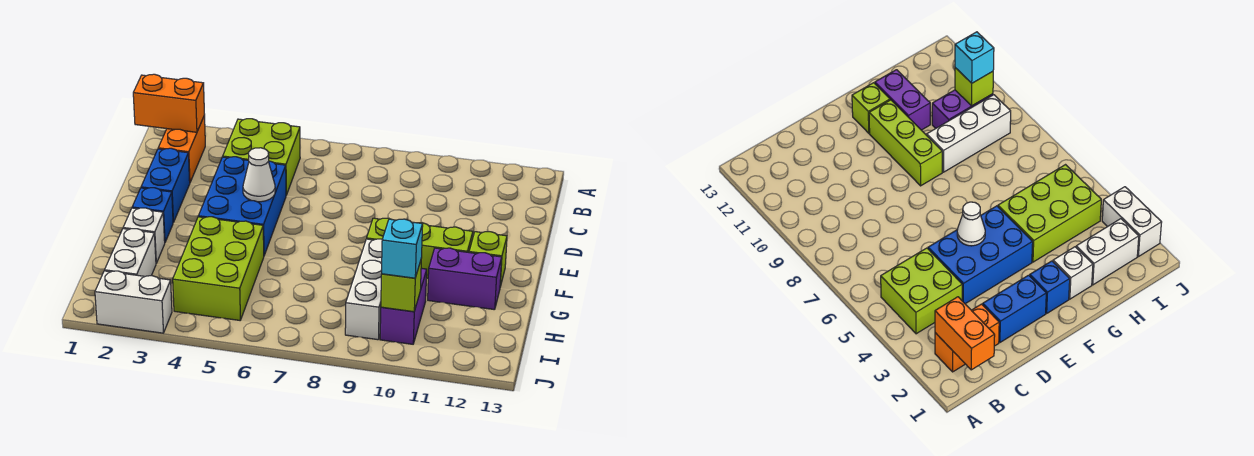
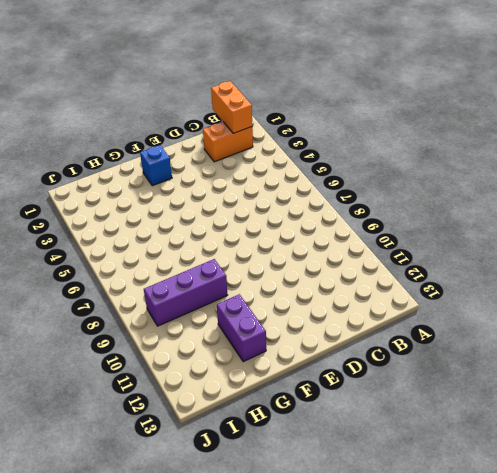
purple brick G9:I9 level 1 -> white brick G9:I9 level 1
none -> lime brick B4:C5 level 1
none -> blue brick D2:E2 level 1
none -> blue brick D4:F5 level 1

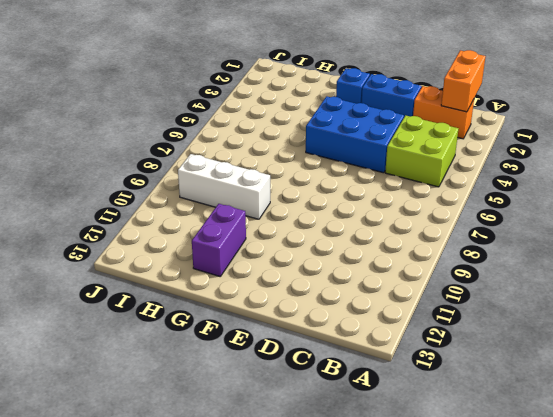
none -> lime brick F9:F11 level 1
none -> lime brick F12 level 1
none -> white brick G2 level 1

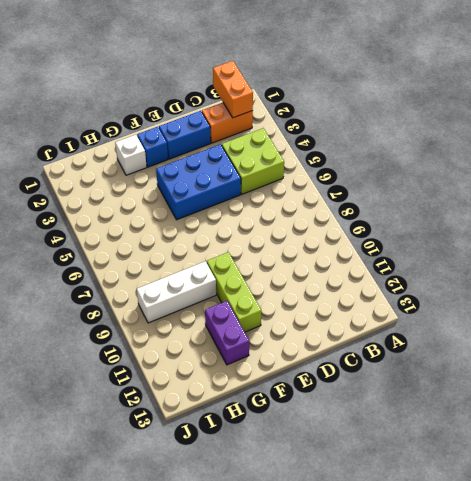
none -> lime brick F12 level 1
none -> lime brick G4:I5 level 1
none -> white brick H2:I2 level 1

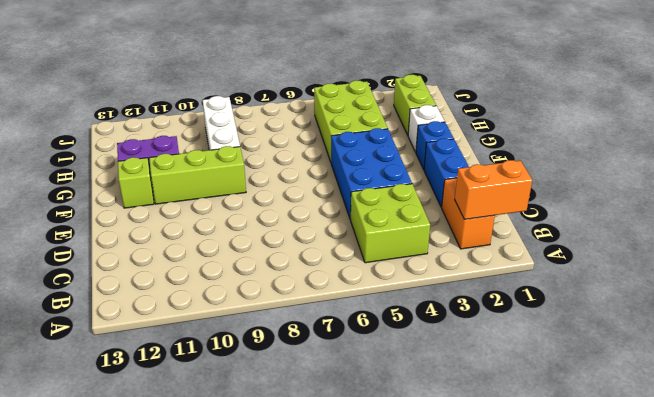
lime brick H2:I2 level 1 -> white brick H2:I2 level 1
none -> purple brick H10:I10 level 1
none -> white brick J2:J3 level 1
none -> white cone E5 level 2

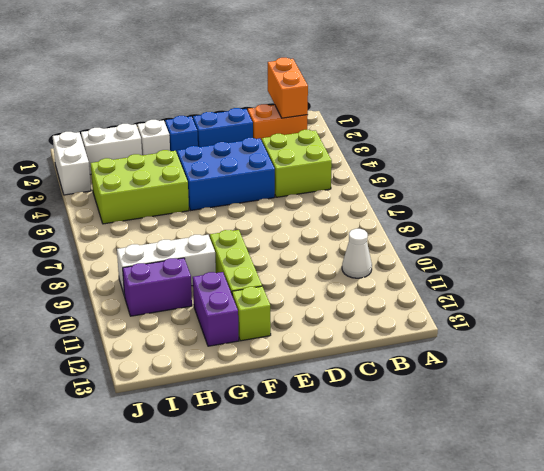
white cone B10 level 1 -> white cone E5 level 2
none -> lime brick I10 level 2
none -> cyan brick I10 level 3

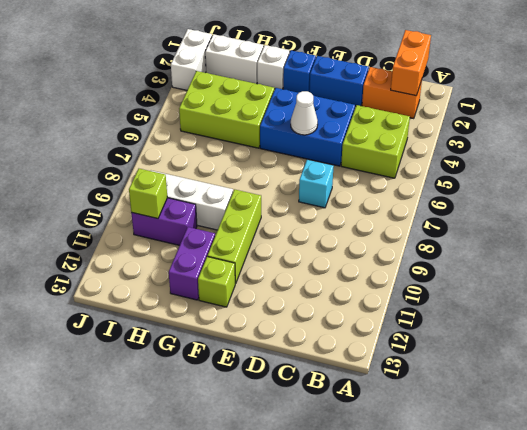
cyan brick D7 level 1 -> cyan brick I10 level 3

